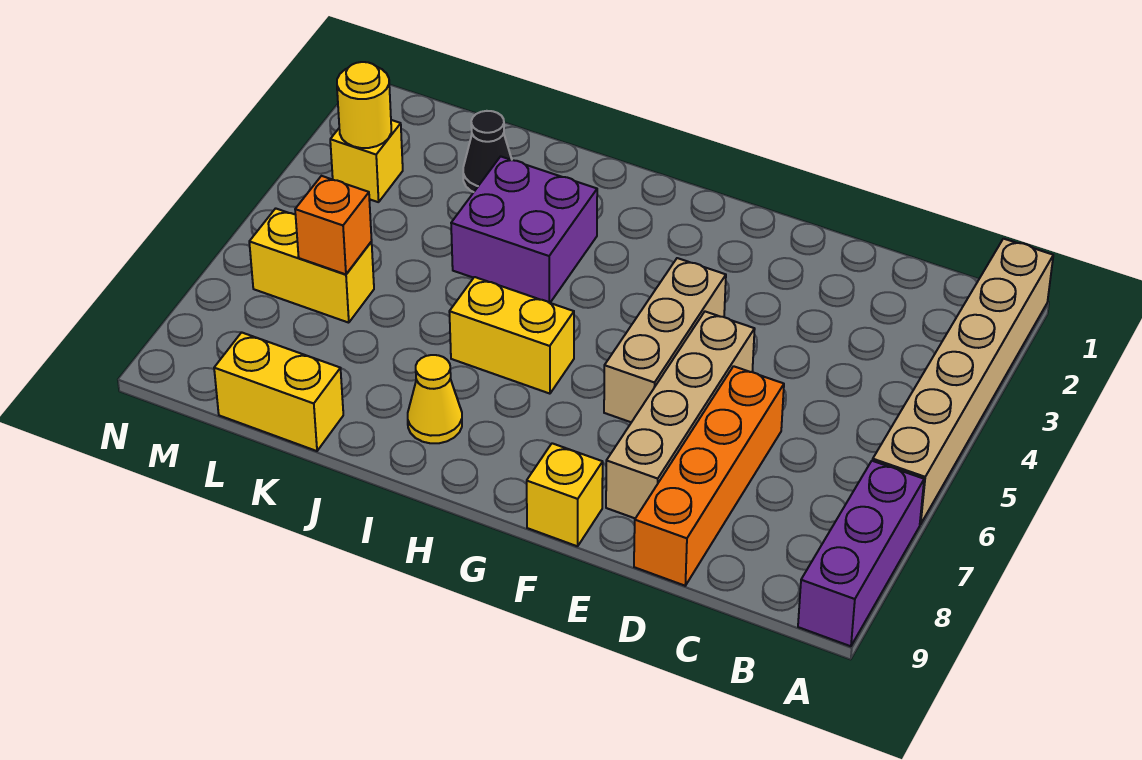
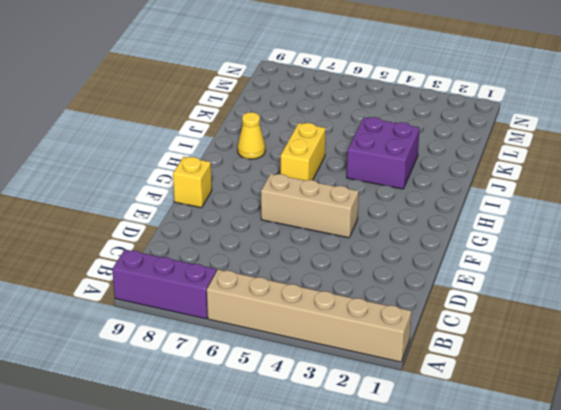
none -> orange brick D6:D9 level 1
none -> tan brick E5:E8 level 1
none -> black cone K2 level 1

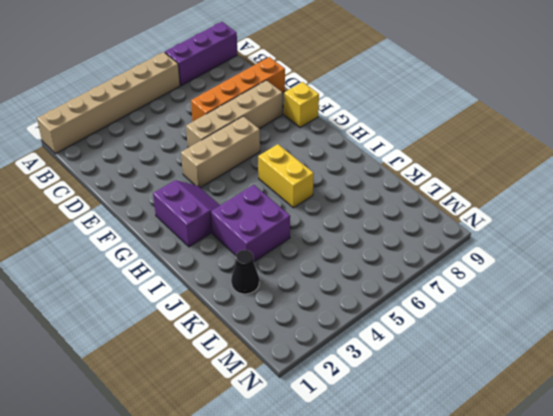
purple slope G2:H3 level 1 top 2 -> none
none -> yellow cone I8 level 1
none -> yellow brick K9:L9 level 1
none -> yellow brick L6:M6 level 1

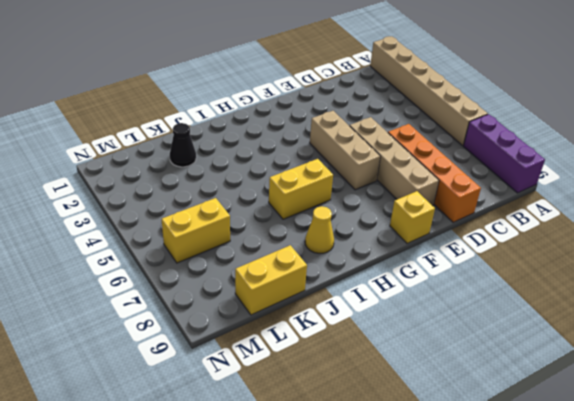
none -> purple brick I3:J4 level 1
none -> yellow brick M3 level 1
none -> orange brick L6 level 2

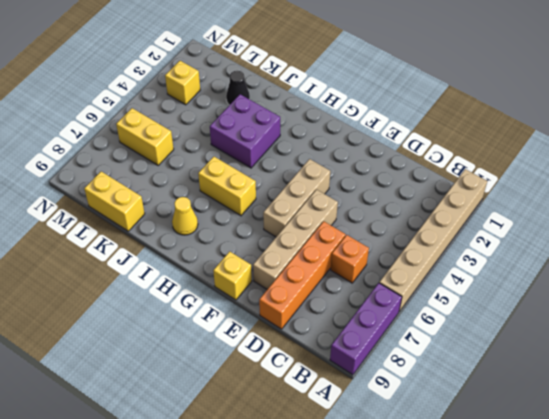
orange brick C6 level 1 -> orange brick L6 level 2
none -> yellow round brick M3 level 2

